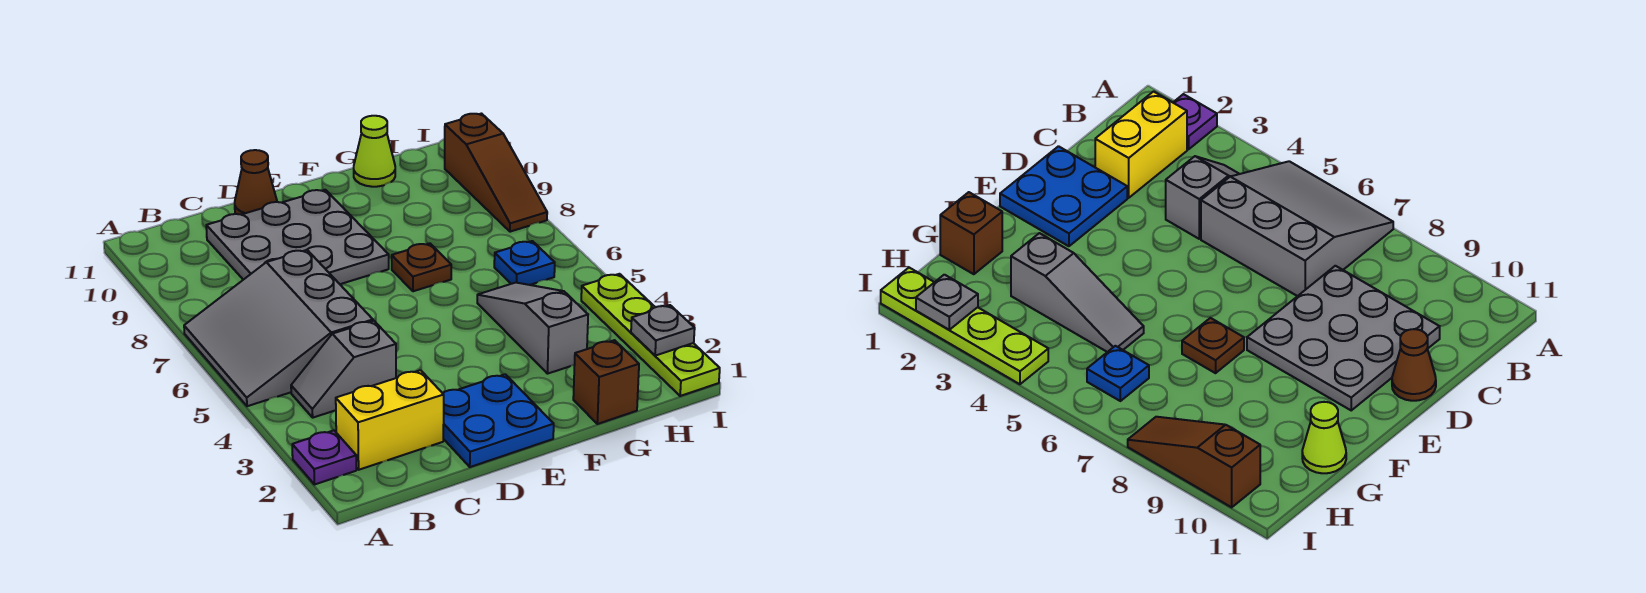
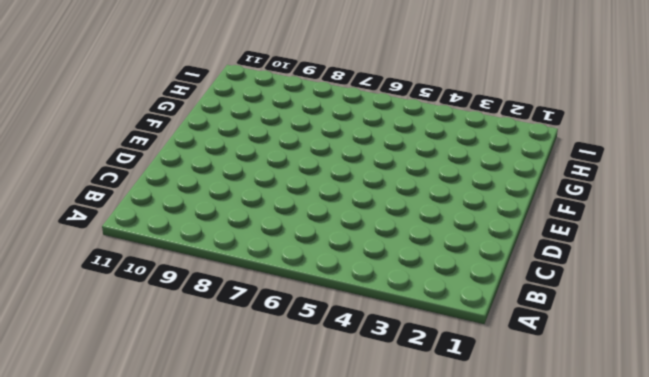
none -> purple plate A2 level 1
none -> grey slope A5:C7 level 1 top C
none -> yellow brick B2:C2 level 1

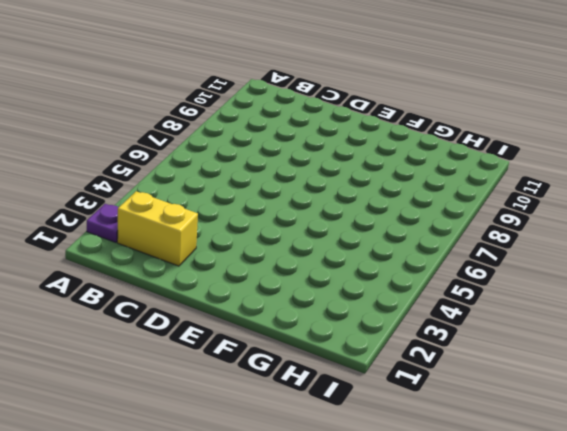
none -> grey slope A5:C7 level 1 top C
none -> grey slope B4:C4 level 1 top C
none -> grey plate C8:E10 level 1

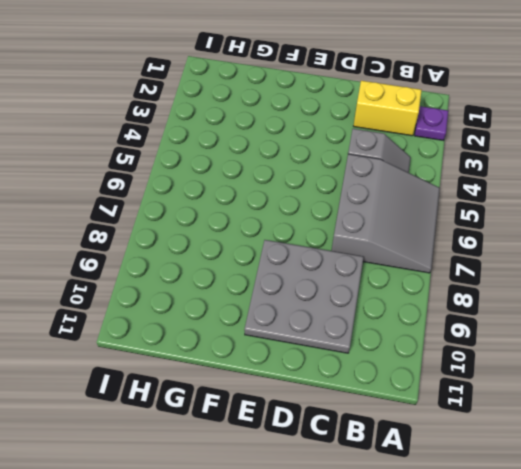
none -> blue plate D1:E2 level 1
none -> brown cone D11 level 1
none -> brown plate F7 level 1

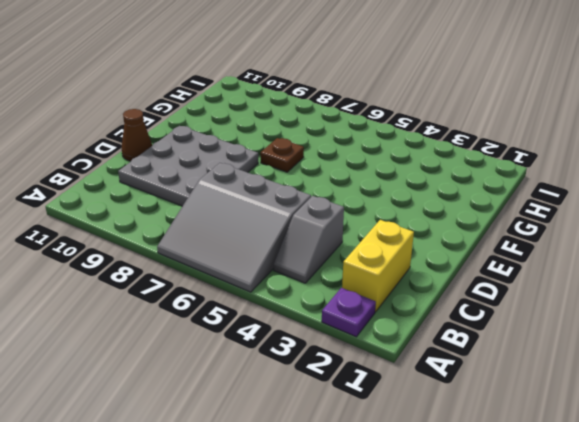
none -> blue plate D1:E2 level 1
none -> brown brick G1 level 1
none -> grey slope G3:G5 level 1 top 3

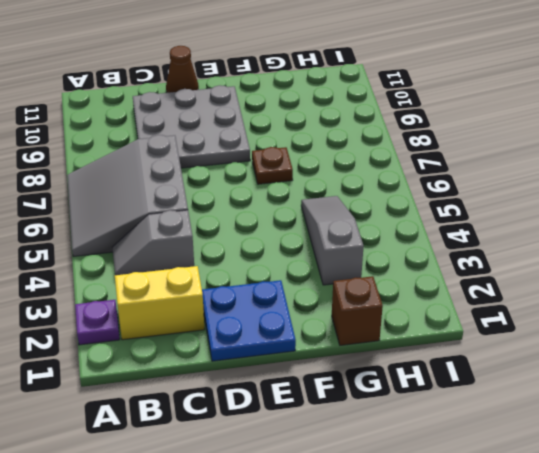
none -> lime cone G11 level 1
none -> blue plate H6 level 1
none -> lime plate I1:I4 level 1

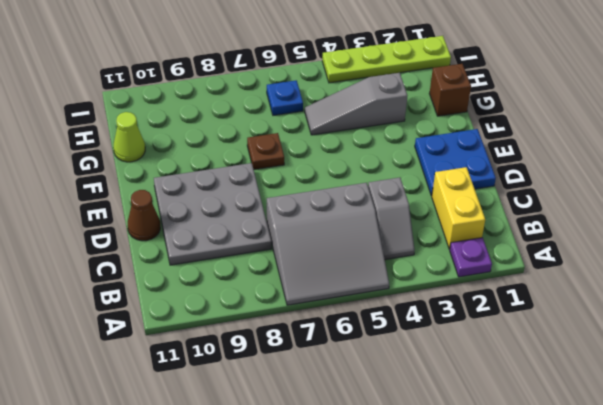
none -> brown slope I8:I10 level 1 top 10
none -> grey plate I2 level 2

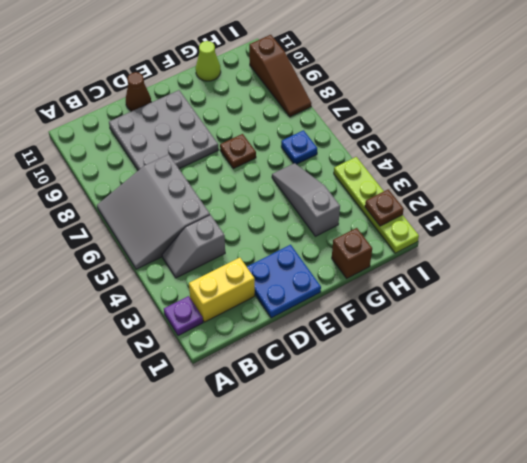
brown plate I2 level 2 -> grey plate I2 level 2

